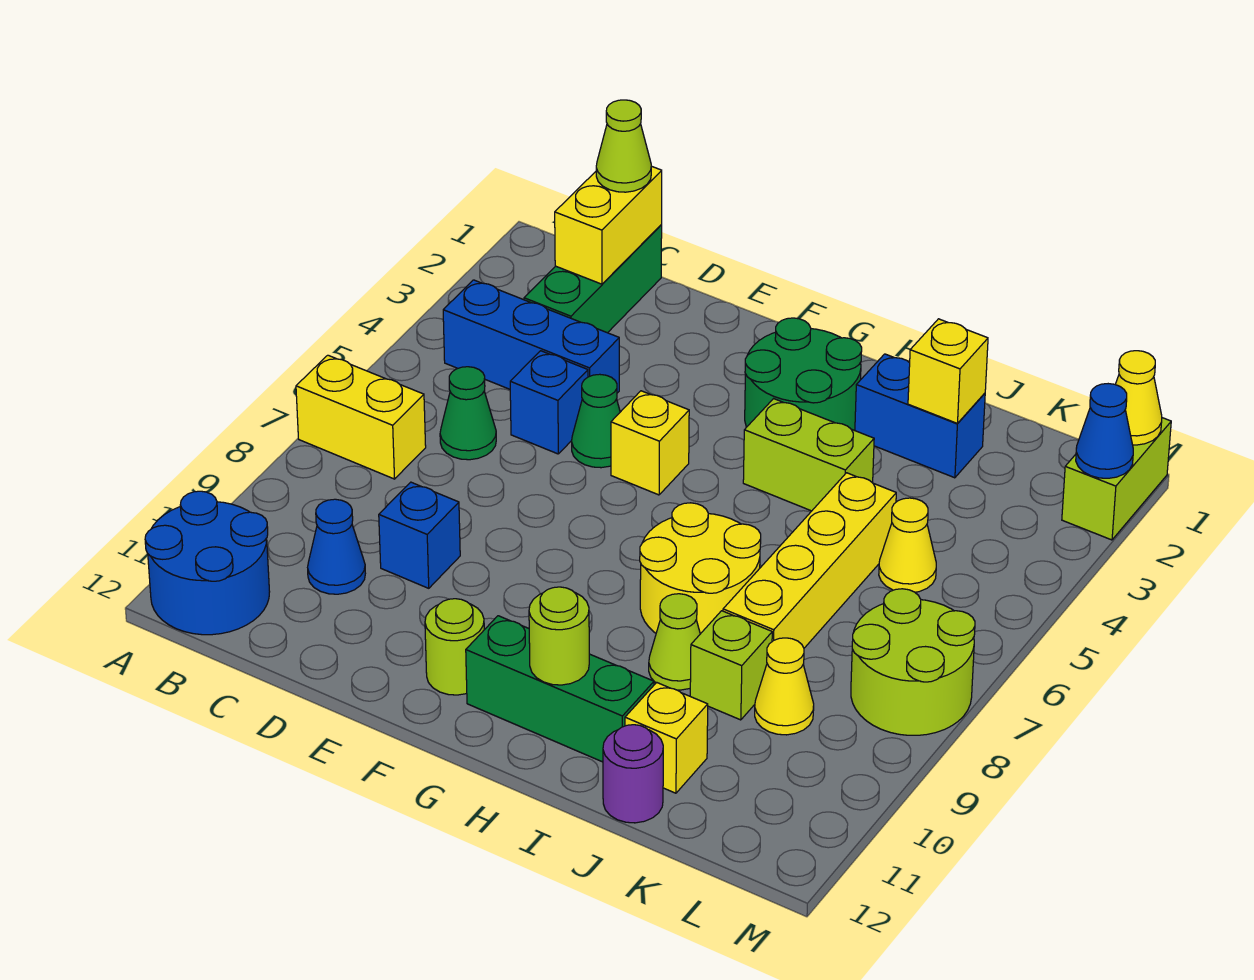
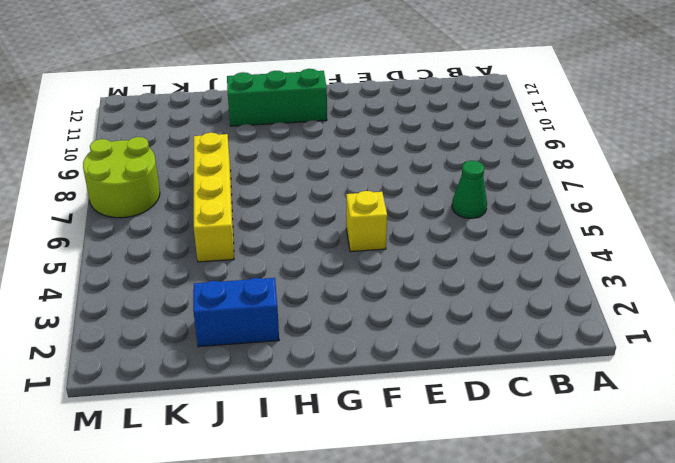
none -> yellow brick A7:B7 level 1
none -> blue round brick A11:B12 level 1
none -> blue brick B4:D4 level 1
none -> green brick C1:C3 level 1

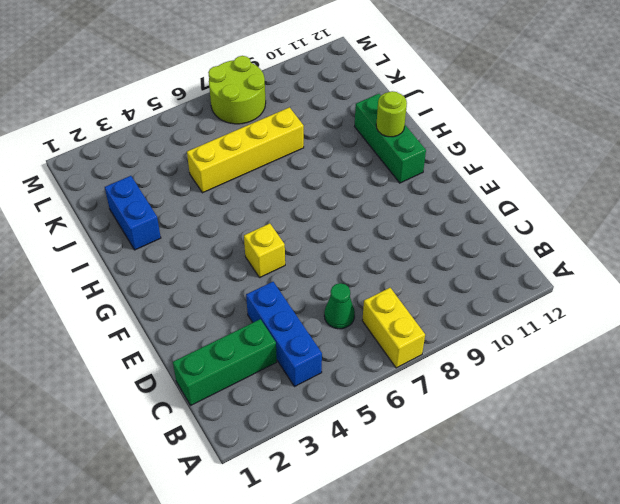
none -> blue round brick A11:B12 level 1
none -> blue cone C10 level 1
none -> blue brick D5 level 1
none -> blue brick D9 level 1

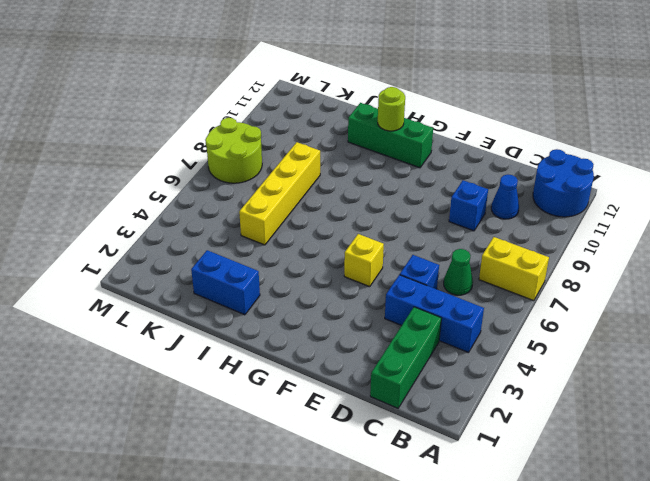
none -> green cone E5 level 1
none -> lime round brick F11 level 1
none -> green round brick G2:H3 level 1
none -> lime brick H4:I4 level 1

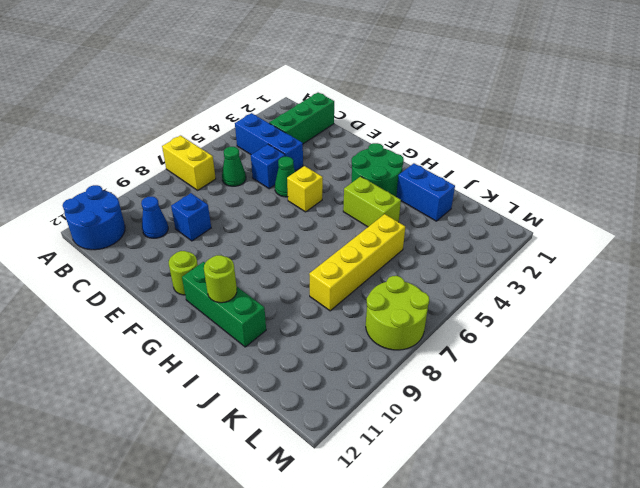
none -> yellow round brick H7:I8 level 1
none -> lime cone I9 level 1
none -> lime brick J9 level 1
none -> yellow brick J11 level 1

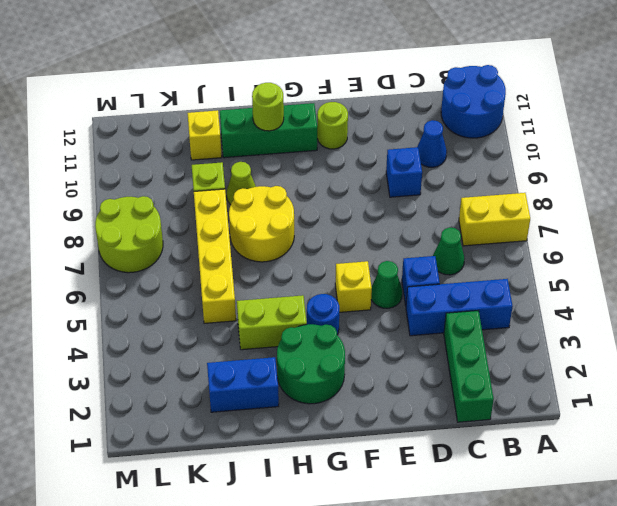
blue round brick G4 level 1 -> none
none -> purple round brick J12 level 1
none -> yellow cone K5 level 1
none -> yellow cone K9 level 1
none -> lime brick M1:M2 level 1

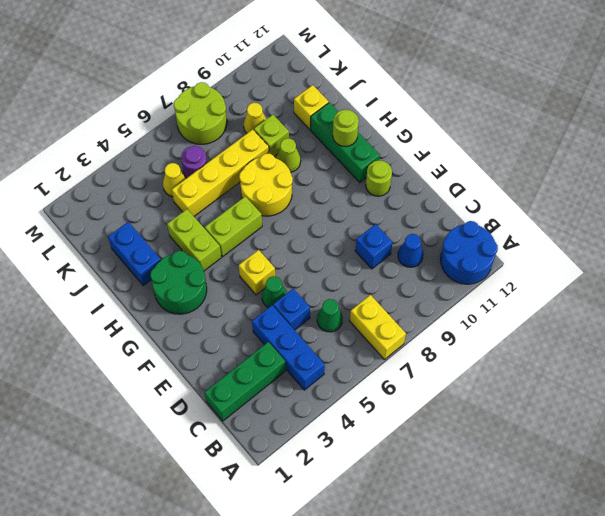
lime brick H5:H6 level 1 -> lime brick M1:M2 level 1
purple round brick K6 level 1 -> purple round brick J12 level 1
none -> yellow brick C1:C2 level 2
none -> yellow brick J2 level 2
none -> yellow cone M1 level 2
none -> blue cone M2 level 2

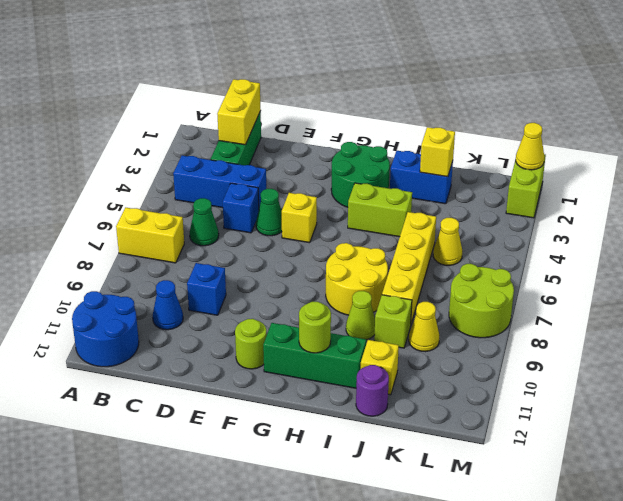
none -> blue cone M2 level 2
none -> lime cone C1 level 3

